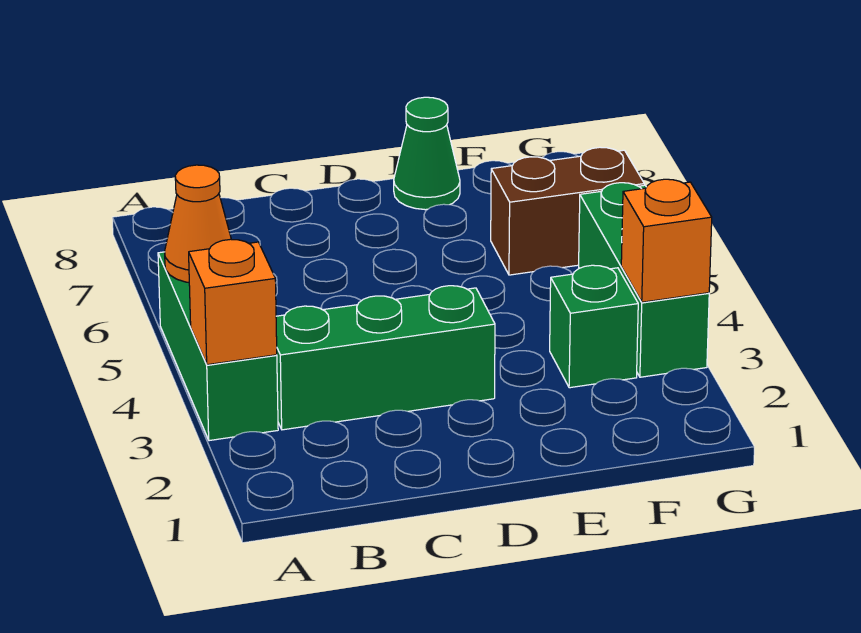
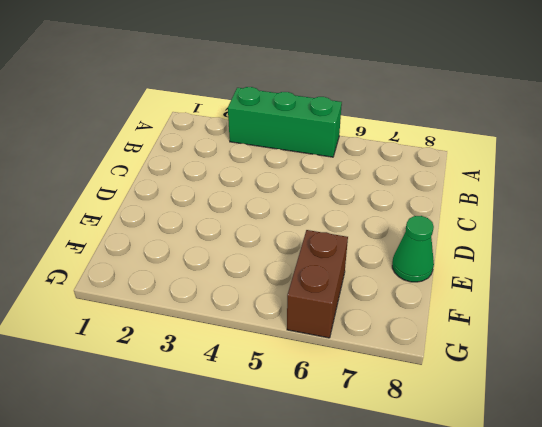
none -> green brick B3:D3 level 1
none -> green brick F3 level 1

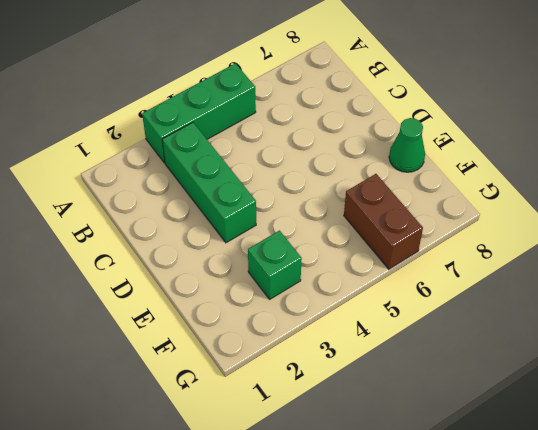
none -> green brick G3:G5 level 1
none -> orange brick A3 level 2

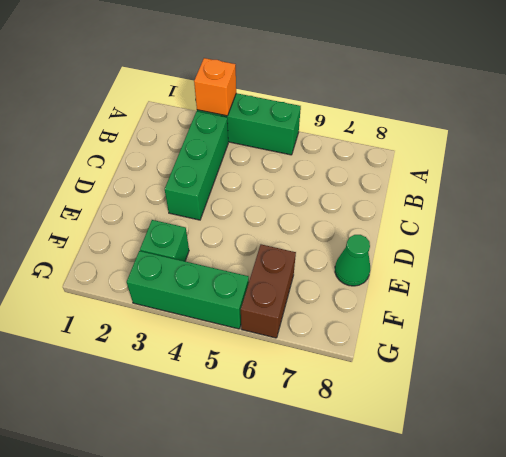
none -> orange cone A5 level 2
none -> orange brick G3 level 2

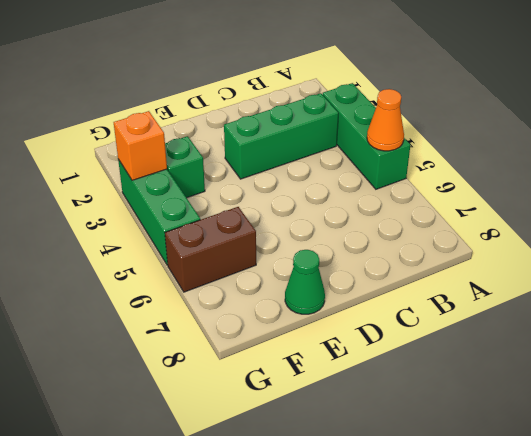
none -> orange brick A3 level 2

